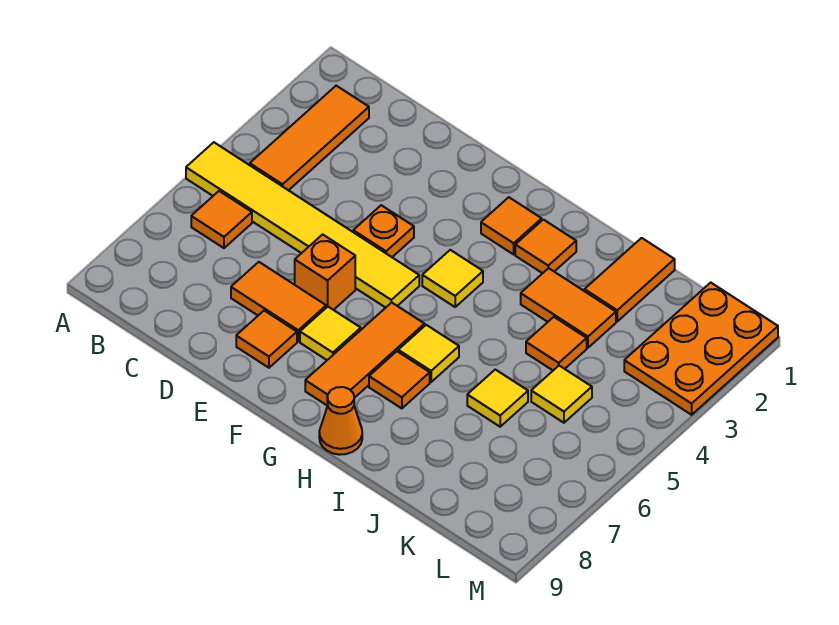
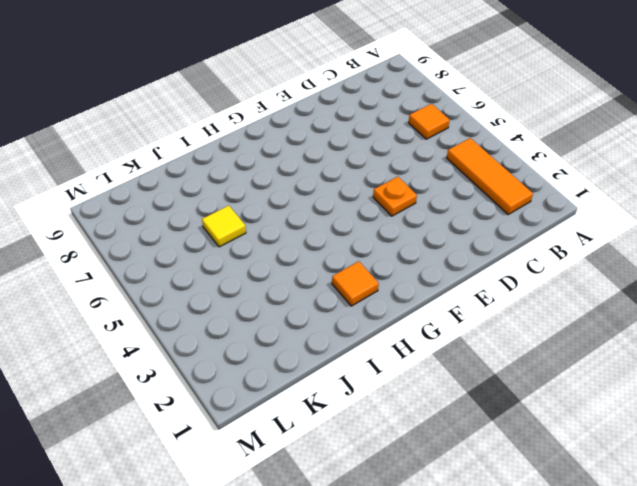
none -> yellow tile A5:F5 level 1
none -> orange tile D7:E7 level 1
none -> orange brick E6 level 1

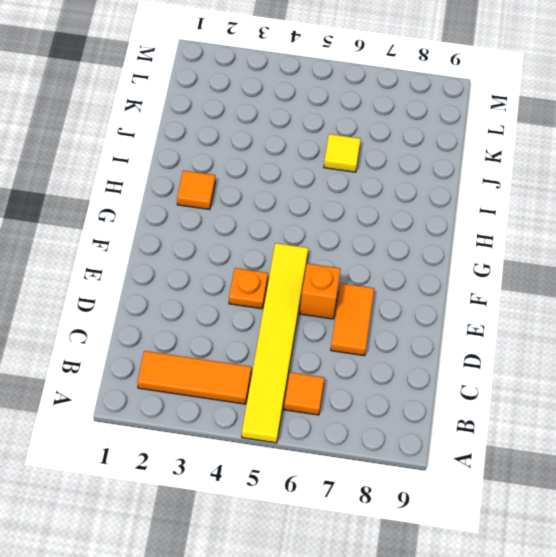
none -> orange tile E8 level 1
none -> yellow tile F7 level 1
none -> orange tile G2 level 1

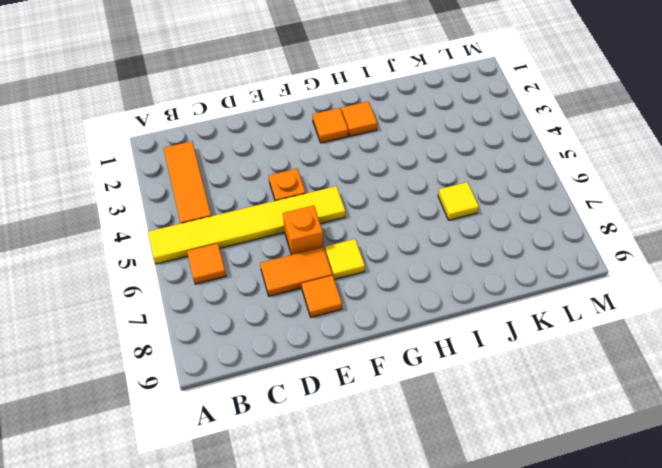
none -> yellow tile G4 level 1
none -> orange tile G6:G8 level 1
none -> yellow tile H6 level 1

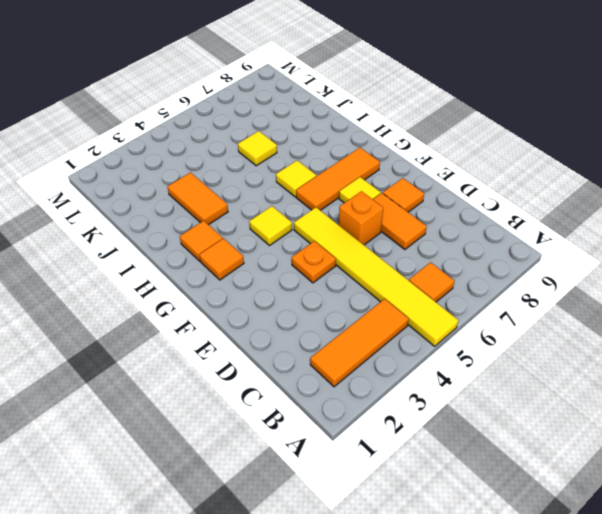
none -> orange tile H7 level 1
none -> orange cone H9 level 1
none -> orange tile J1:J2 level 1

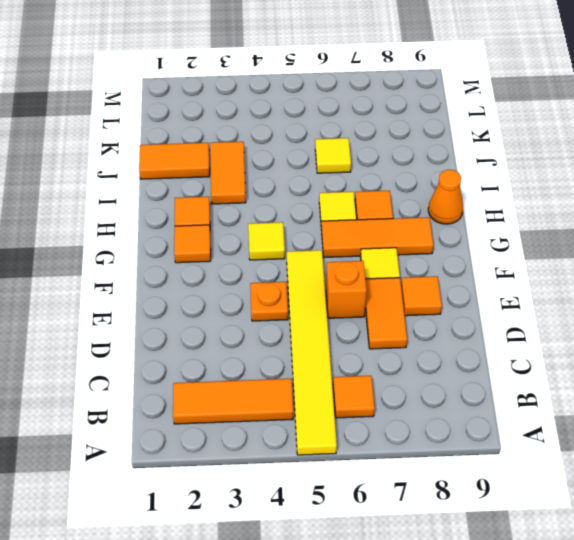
none -> orange tile J4 level 1
none -> yellow tile K5 level 1
none -> orange plate L1:M3 level 1

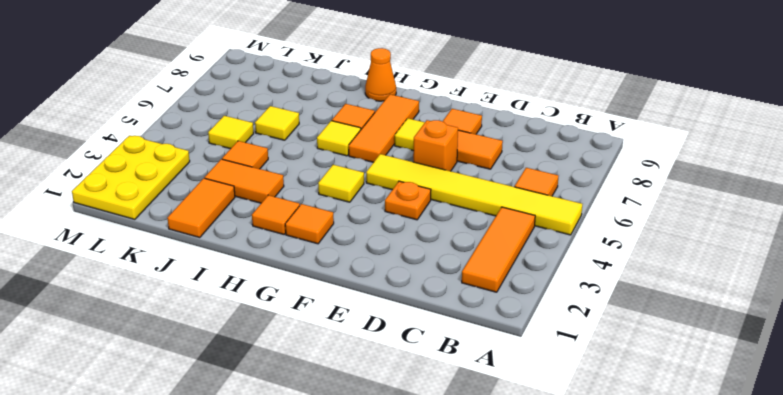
yellow plate L1:M3 level 1 -> orange plate L1:M3 level 1

